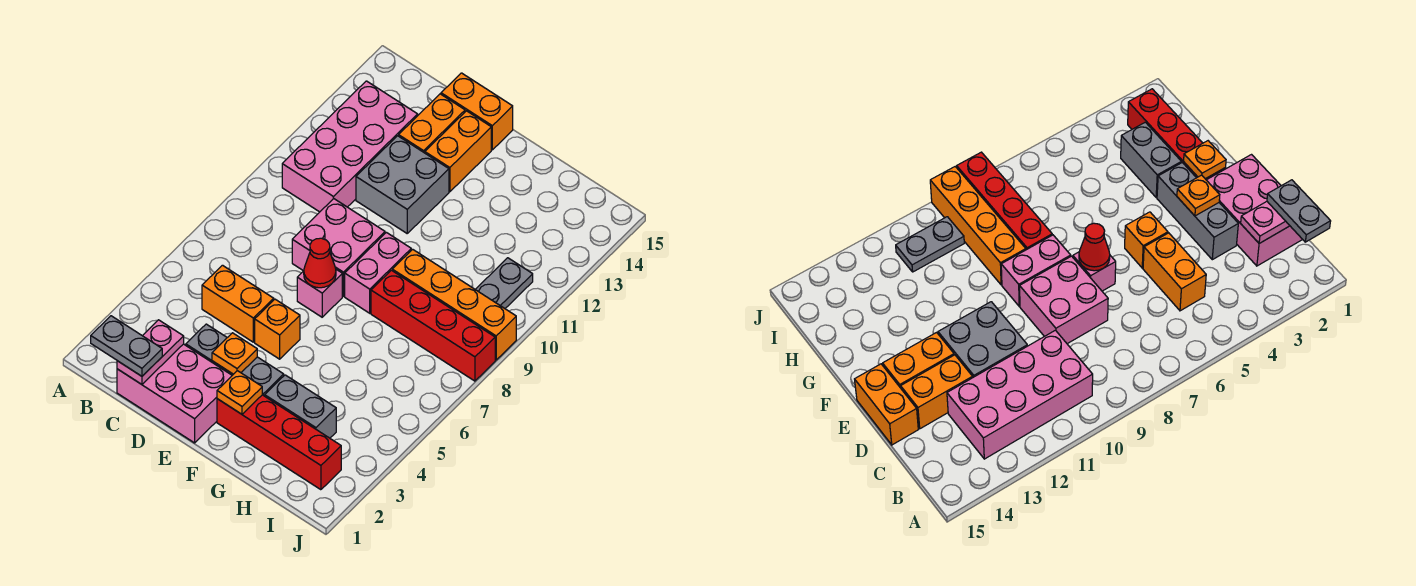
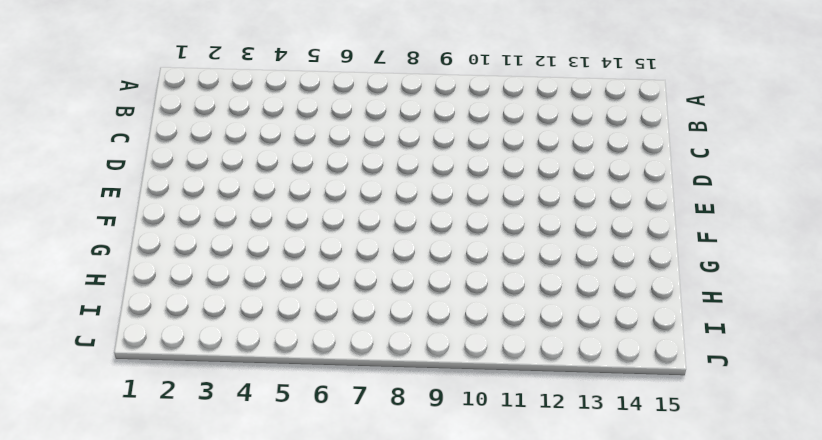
none -> pink brick B10:C13 level 1
none -> pink brick C1:E2 level 1
none -> orange brick C5:D5 level 1

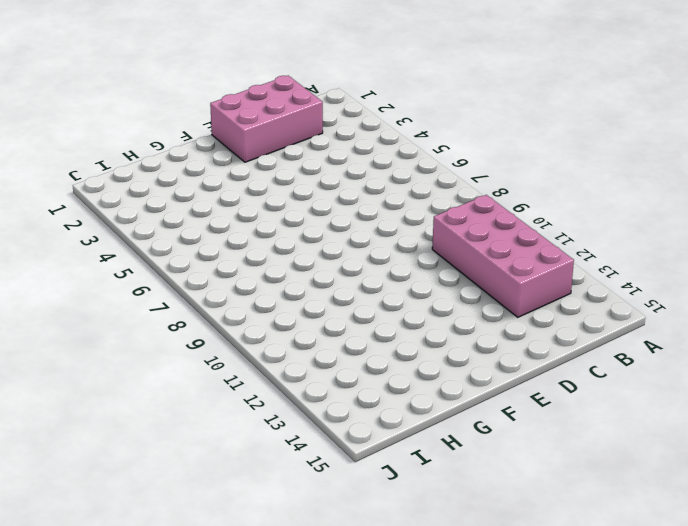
none -> orange brick C5:D5 level 1
none -> grey brick D3:F3 level 1
none -> pink brick D8:E9 level 1

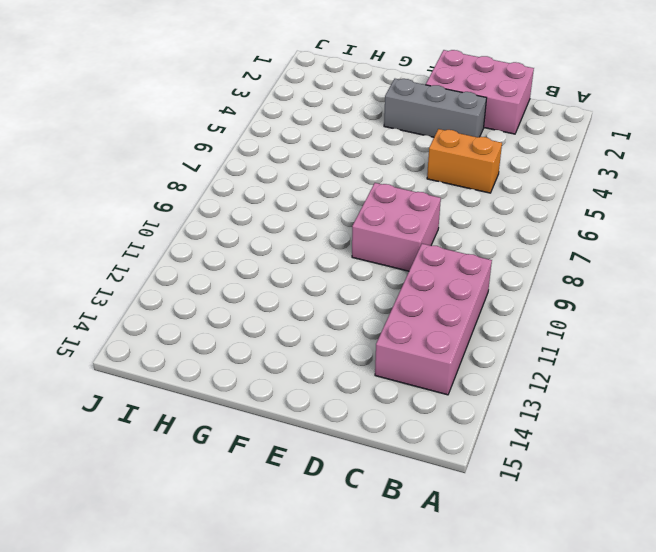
none -> grey brick D11:E12 level 1
none -> orange brick D13:D14 level 1
none -> orange brick D15:E15 level 1

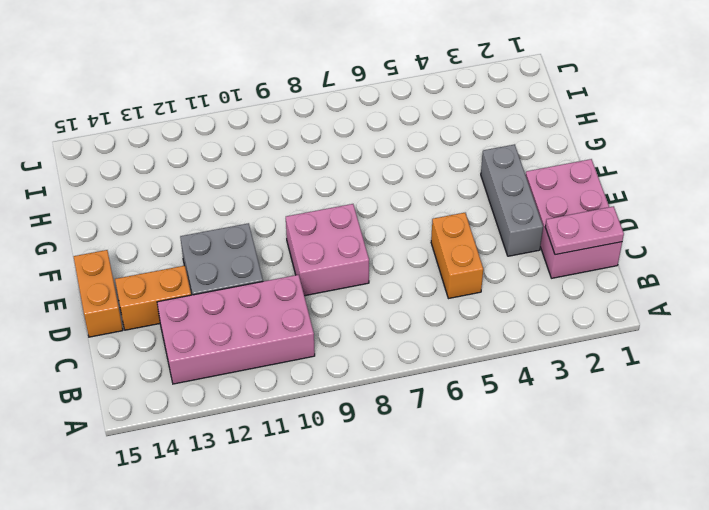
none -> orange brick E5 level 1
none -> pink brick E7 level 1
none -> orange brick E13:E14 level 1

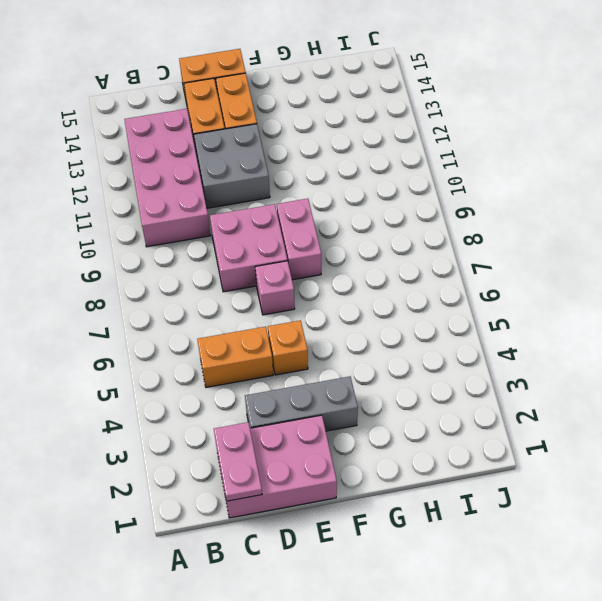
none -> red brick F2:I2 level 1
none -> grey brick G3:H3 level 1
none -> red brick G8:J8 level 1

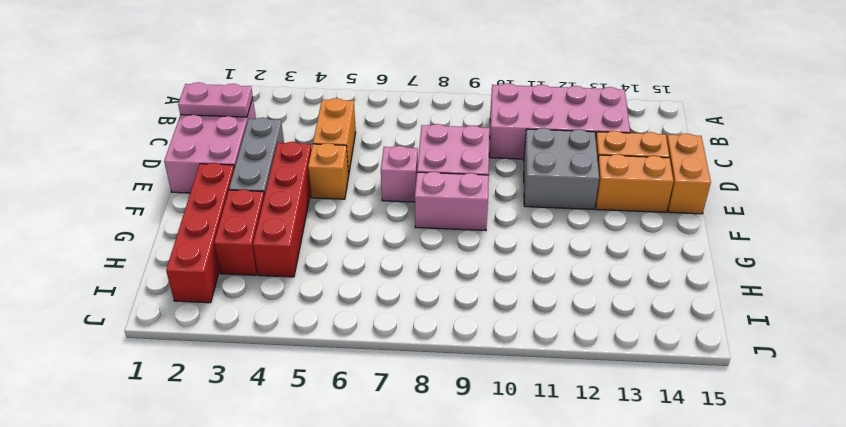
red brick E4:H4 level 1 -> red brick G8:J8 level 1
red brick G3:H3 level 1 -> grey brick G3:H3 level 1
none -> orange brick G9:J9 level 1
none -> grey plate I10:I11 level 1
none -> orange plate E3 level 2

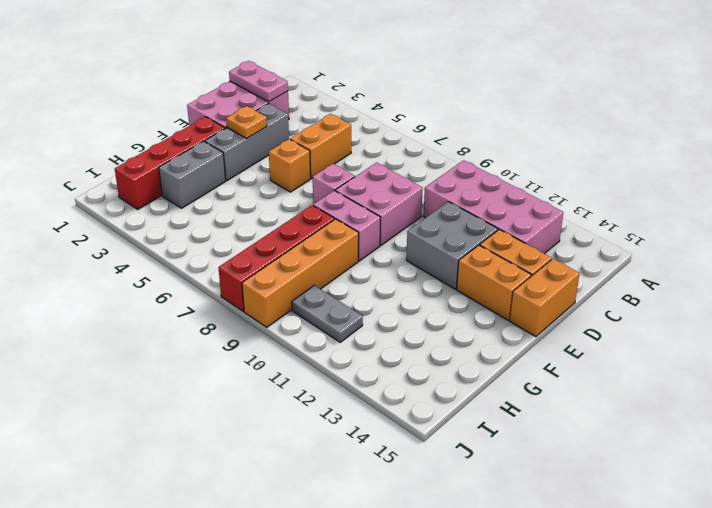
none -> red cone E7 level 2
none -> orange plate F2 level 2
none -> grey plate B1:C1 level 3

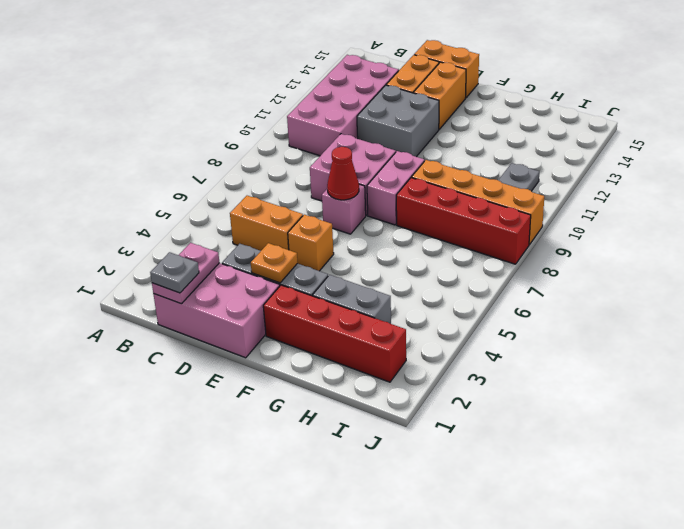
grey plate C1 level 3 -> grey plate B1:C1 level 3
none -> orange plate F2 level 2

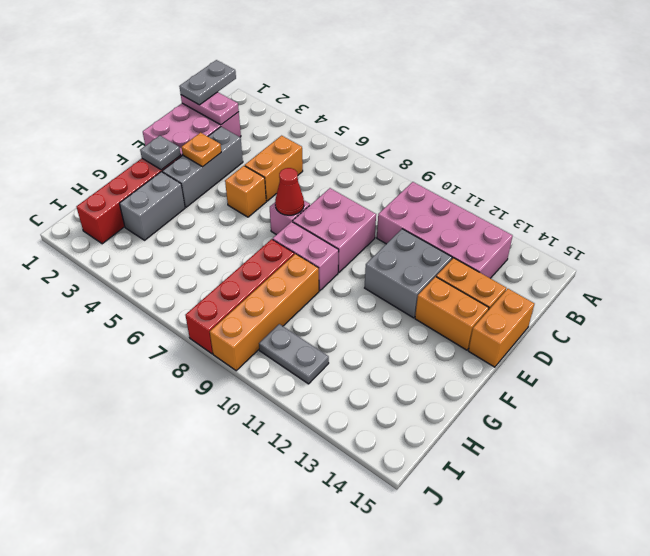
grey plate F2 level 2 -> orange plate F2 level 2

